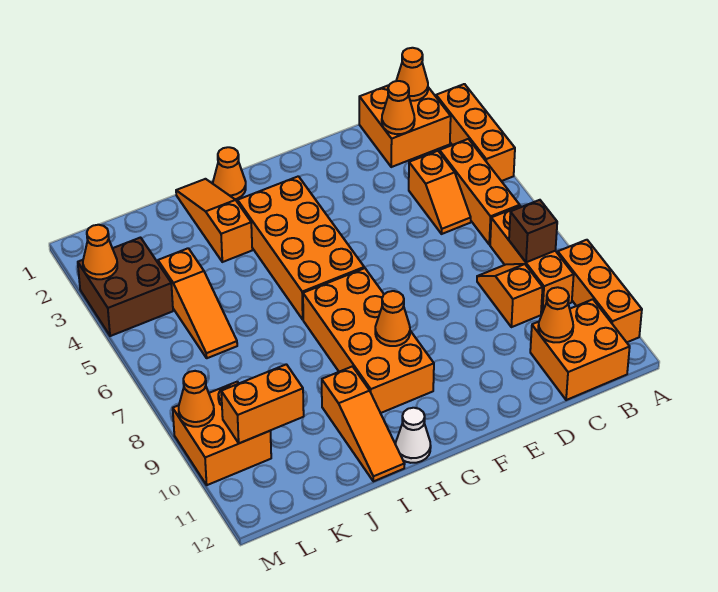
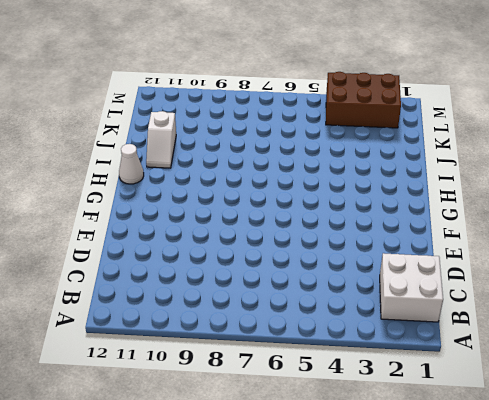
white brick B1:C2 level 1 -> orange brick B1:C2 level 1
white slope I11:J11 level 1 top J -> orange slope I10:I12 level 1 top 10
brown brick L2:M4 level 1 -> brown brick L3:M4 level 1
none -> orange brick A2:A4 level 1
none -> orange brick A9:A11 level 1
none -> orange brick B4:B6 level 1

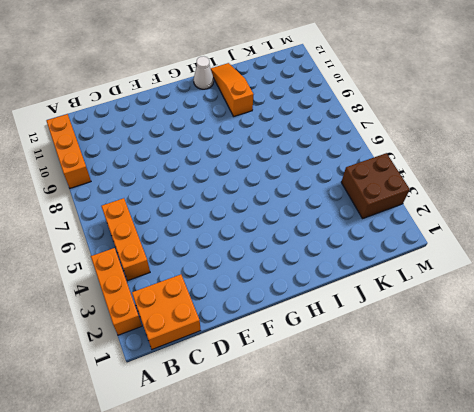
none -> orange brick B7:B9 level 1
none -> orange brick B11:C12 level 1
none -> orange slope C4:C5 level 1 top 4

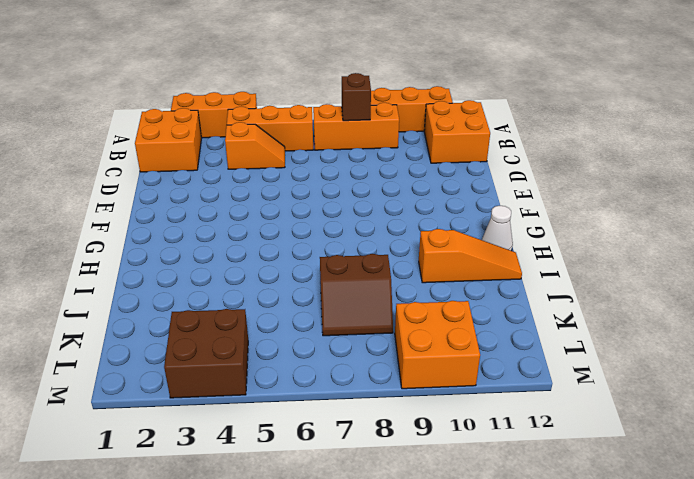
brown slope J7:K8 level 1 top J -> none
none -> orange slope C8:C9 level 1 top 9
none -> orange brick G3:H6 level 1
none -> orange brick G7:H10 level 1

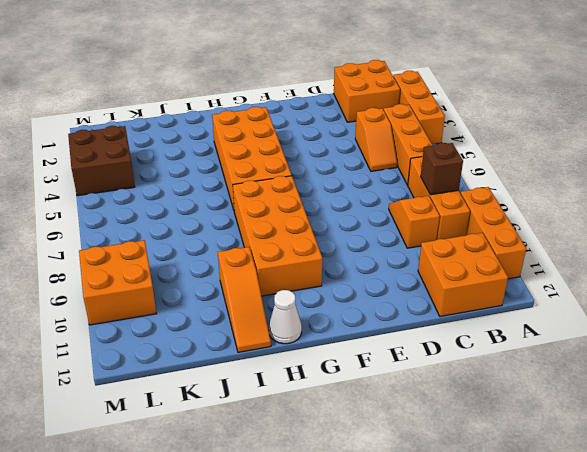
none -> orange cone H1 level 1
none -> orange slope I1:I3 level 1 top 3
none -> orange slope K4:K6 level 1 top 4

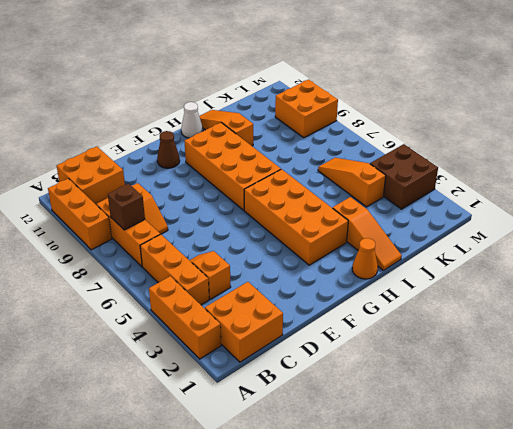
brown cone F11 level 1 -> none
none -> orange cone B1 level 2
none -> orange cone C2 level 2
none -> orange cone C11 level 2

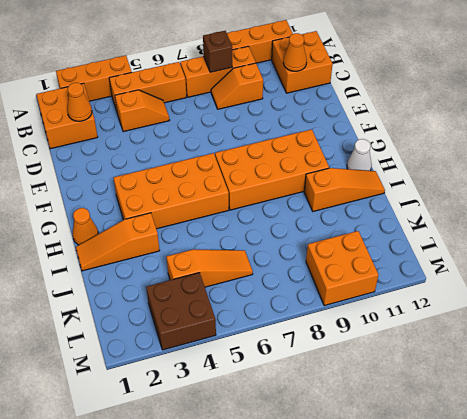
none -> orange cone B1 level 2
none -> orange cone G9 level 2
none -> orange brick K10:L10 level 2

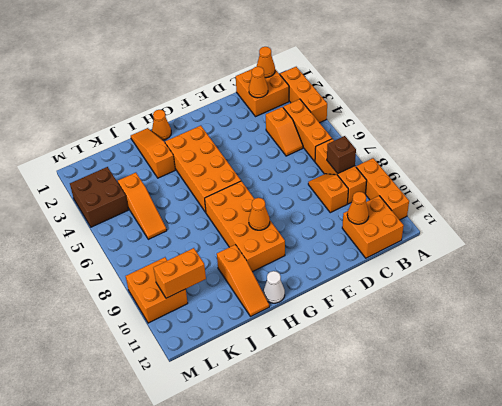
none -> orange cone M3 level 2
none -> orange cone M9 level 2

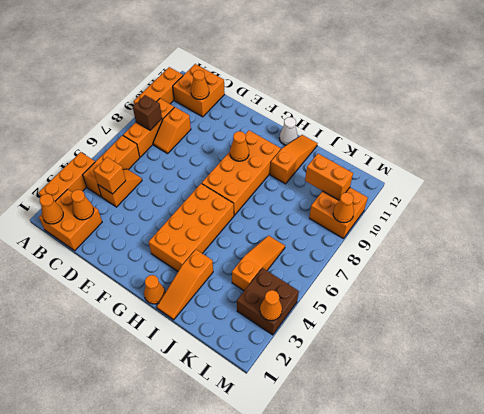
orange brick C4 level 2 -> none

